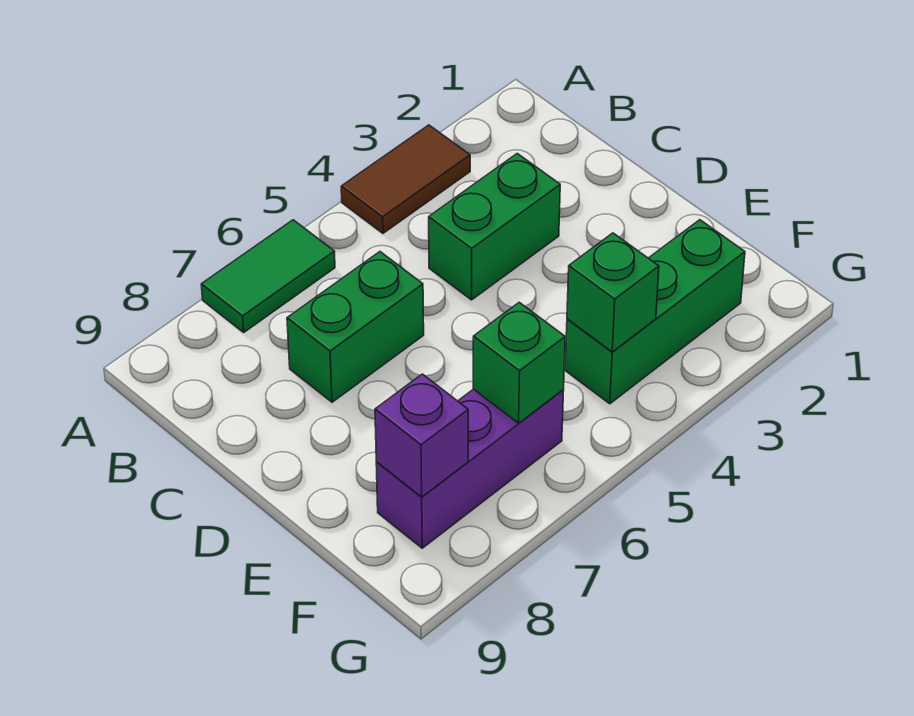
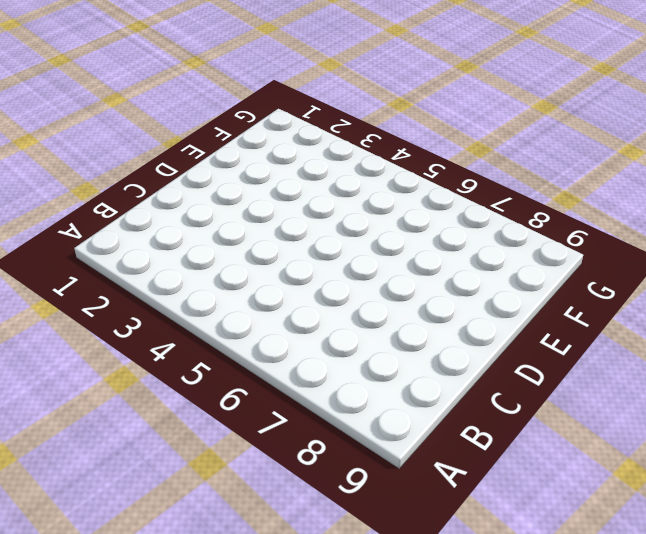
none -> brown tile A3:A4 level 1
none -> green tile A6:A7 level 1

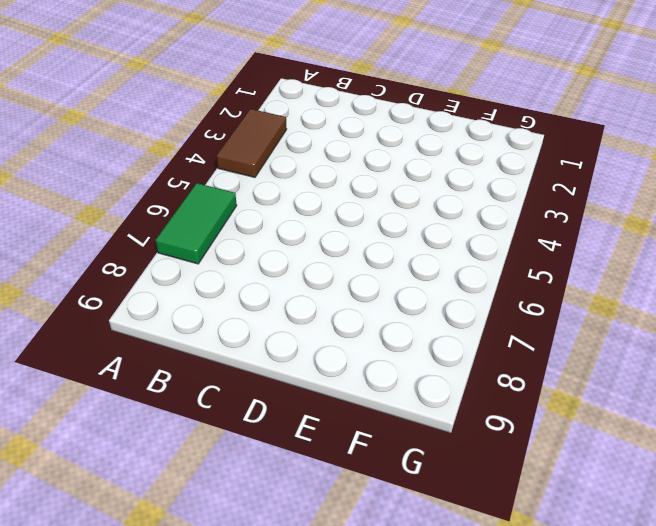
none -> green brick C3:C4 level 1
none -> green brick C6:C7 level 1

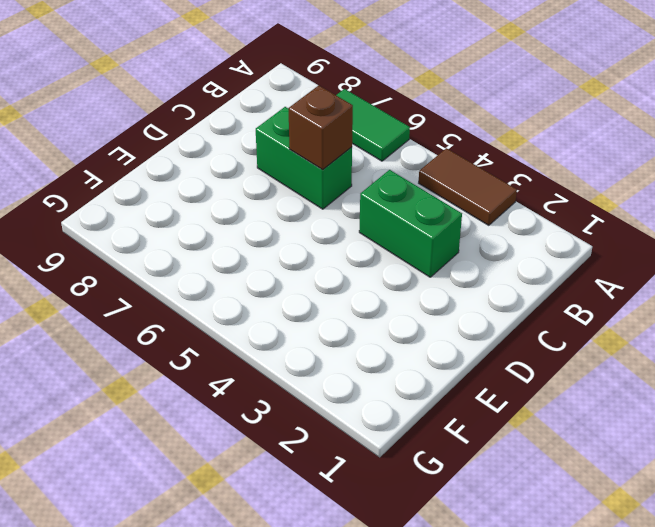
brown brick C6 level 2 -> none
none -> green brick F2:F4 level 1
none -> purple brick F6:F8 level 1

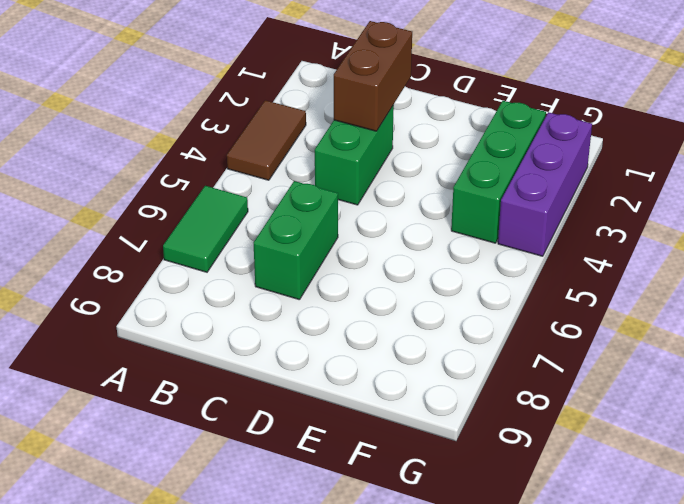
brown brick C2:C3 level 2 -> none
purple brick G2:G4 level 1 -> purple brick F6:F8 level 1
none -> green brick F4 level 2
none -> green brick F6 level 2

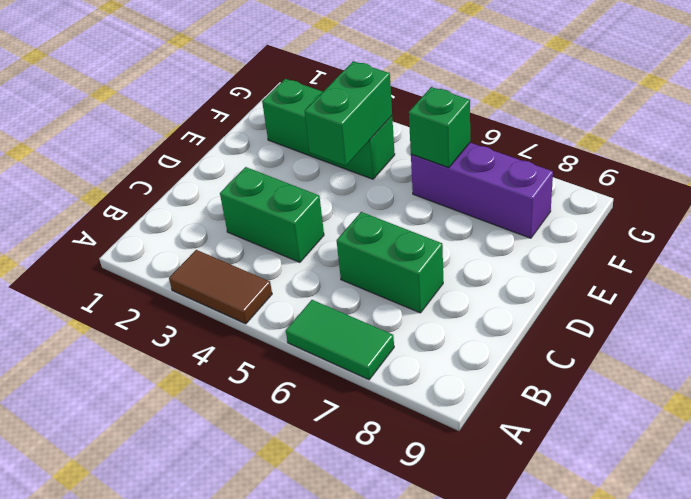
green brick E4:F4 level 2 -> green brick F4 level 2
none -> purple brick F8 level 2

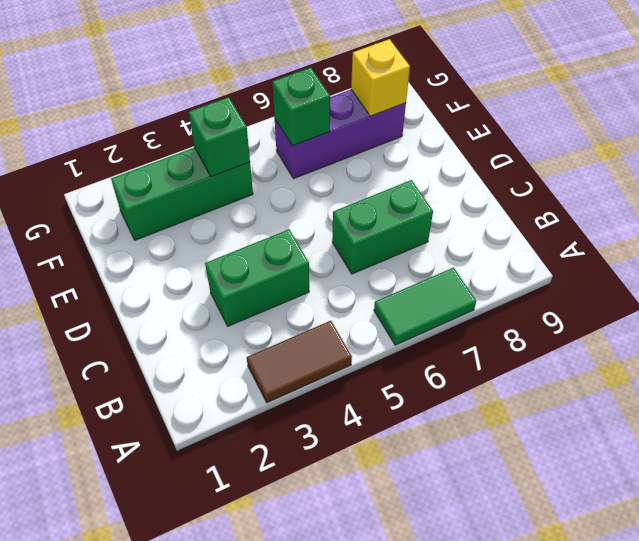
yellow brick F8 level 2 -> purple brick F8 level 2

